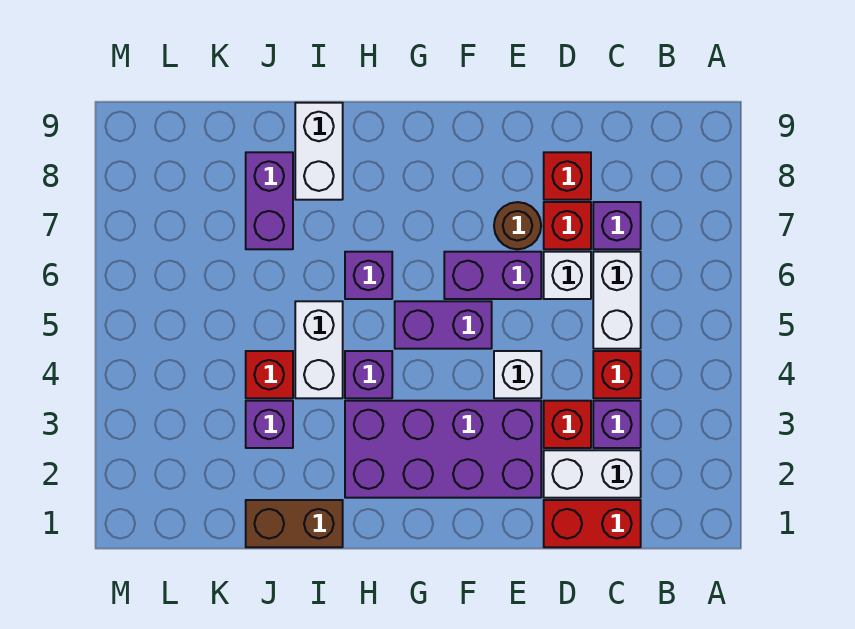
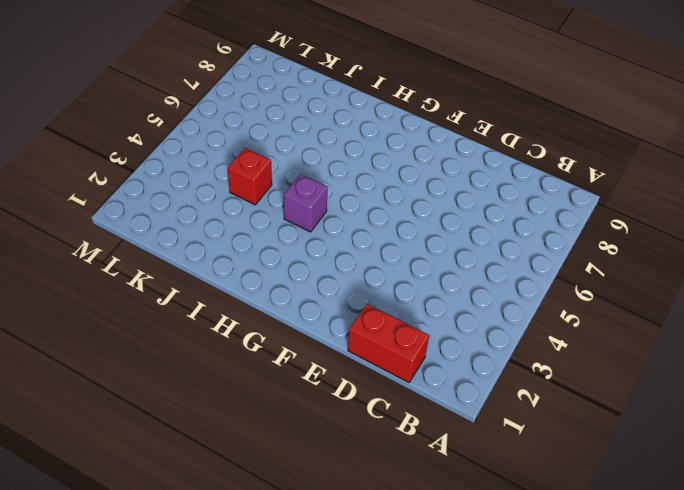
none -> white brick C2:D2 level 1
none -> purple brick C3 level 1
none -> red brick C4 level 1

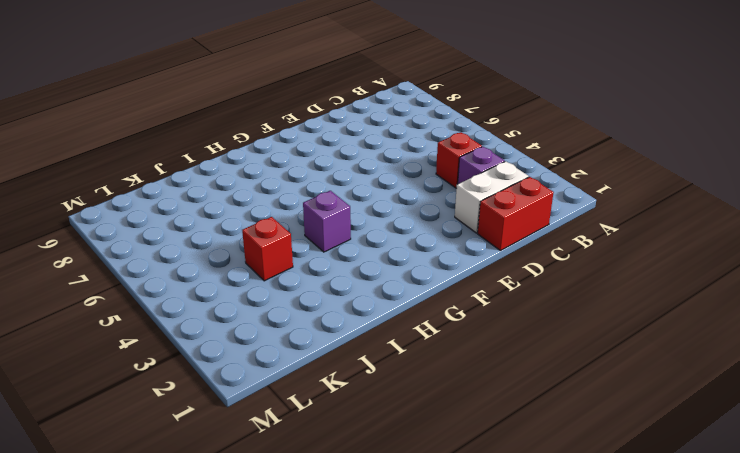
none -> white brick C5:C6 level 1
none -> purple brick C7 level 1
none -> red brick D3 level 1

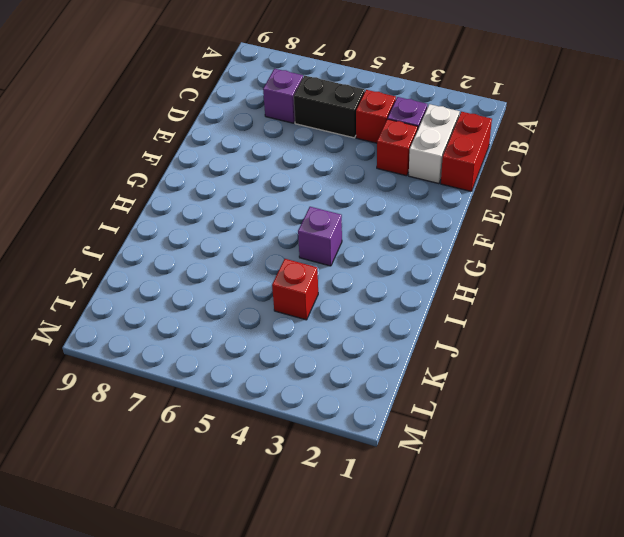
black brick C5:C6 level 1 -> white brick C5:C6 level 1
none -> white brick D6 level 1
none -> red brick D7 level 1
none -> red brick D8 level 1

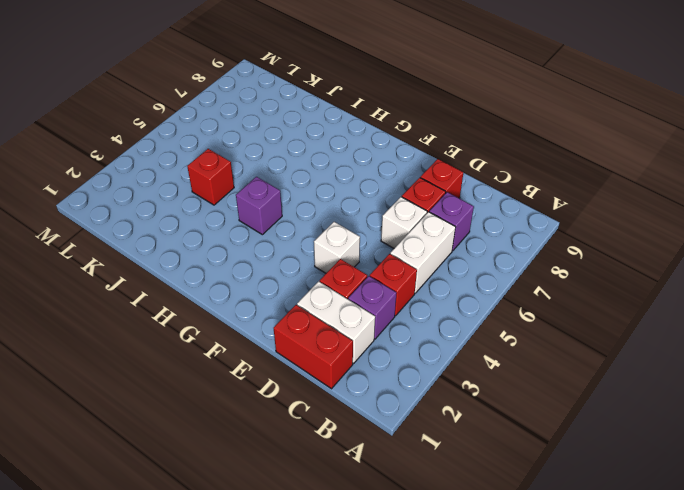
none -> purple brick E2:H3 level 1
none -> purple brick E6:F6 level 1
none -> brown round brick E7 level 1

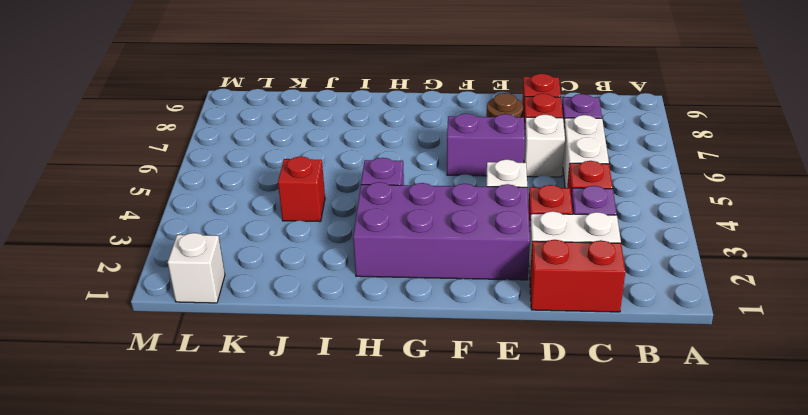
white brick L1 level 1 -> none
none -> purple brick F5:G5 level 1
none -> purple brick H6 level 1
none -> brown brick I1:J1 level 1

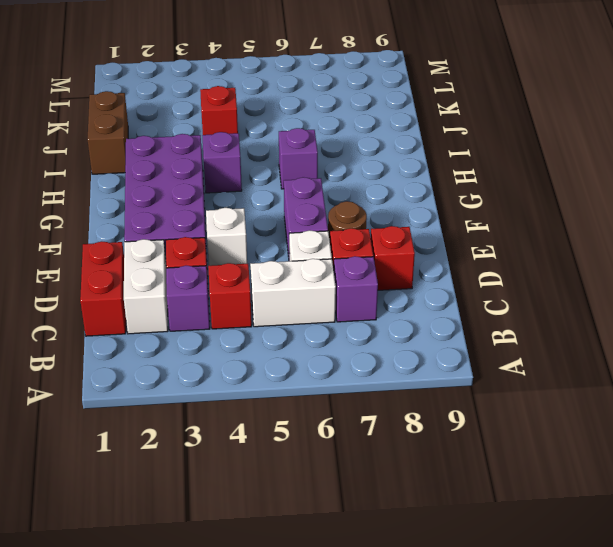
none -> purple brick F5:G5 level 1
none -> white brick I4:I5 level 1
none -> white brick I8:I9 level 1

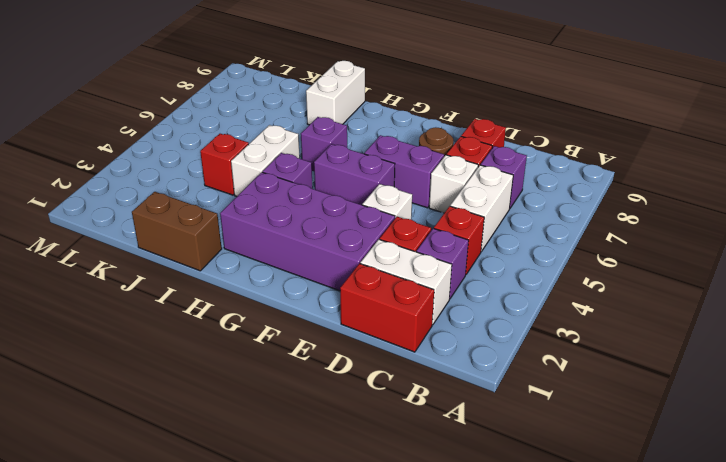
none -> purple brick J3 level 1
none -> purple brick J7:J8 level 1

